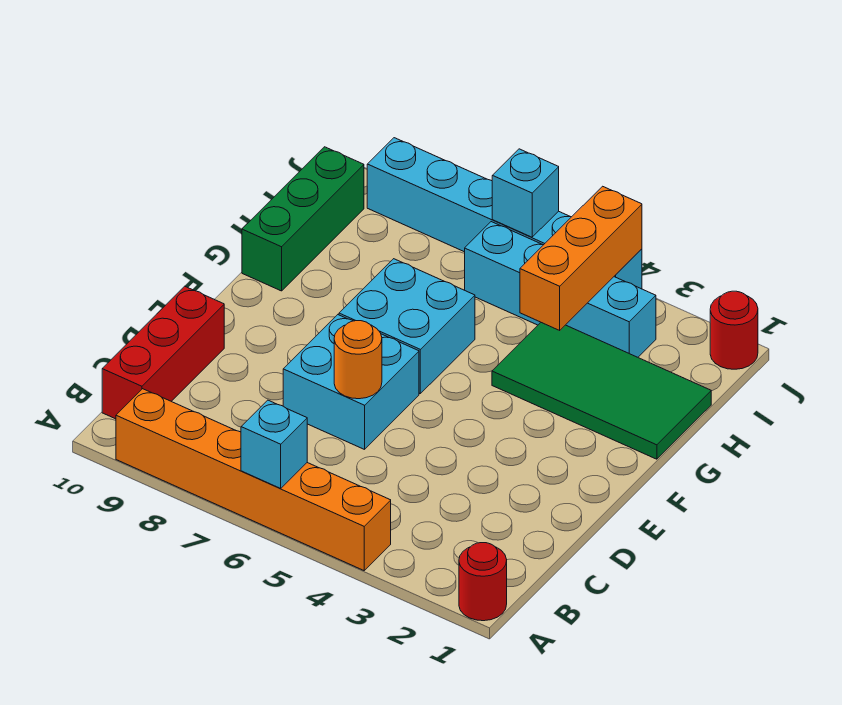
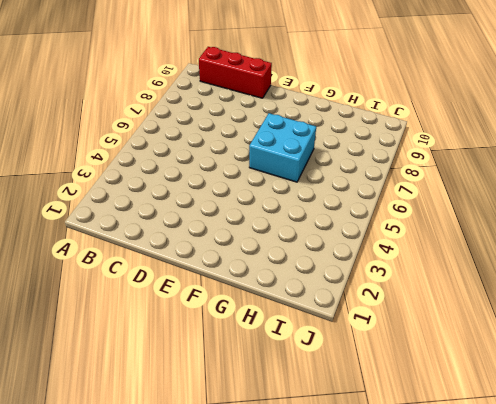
none -> red round brick A1 level 1
none -> orange brick A4:A9 level 1
none -> cyan brick D6:E7 level 1

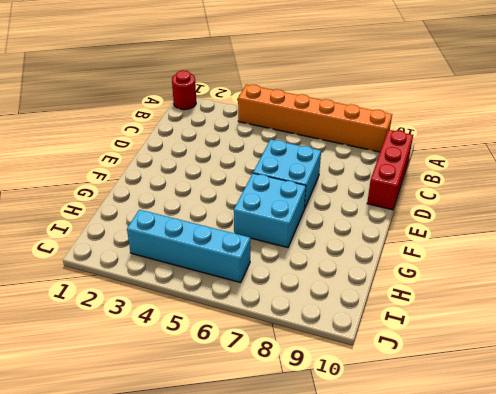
none -> green tile G1:H4 level 1
none -> green brick G10:I10 level 1
none -> red round brick J1 level 1

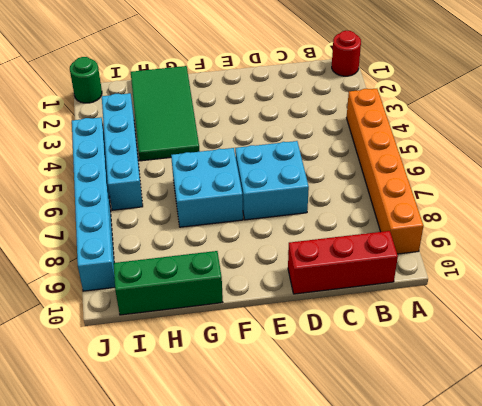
green round brick J1 level 1 -> red round brick J1 level 1
none -> cyan brick A6 level 2
none -> orange round brick D6 level 2
none -> orange brick H4:J4 level 2

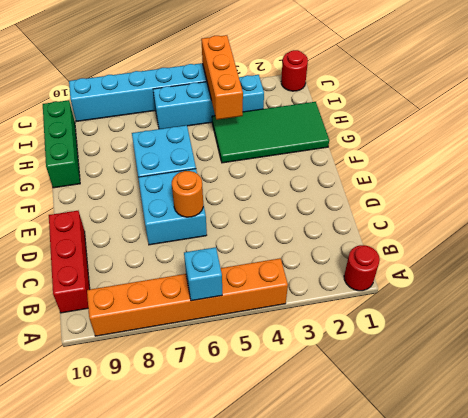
none -> cyan brick J6 level 2

